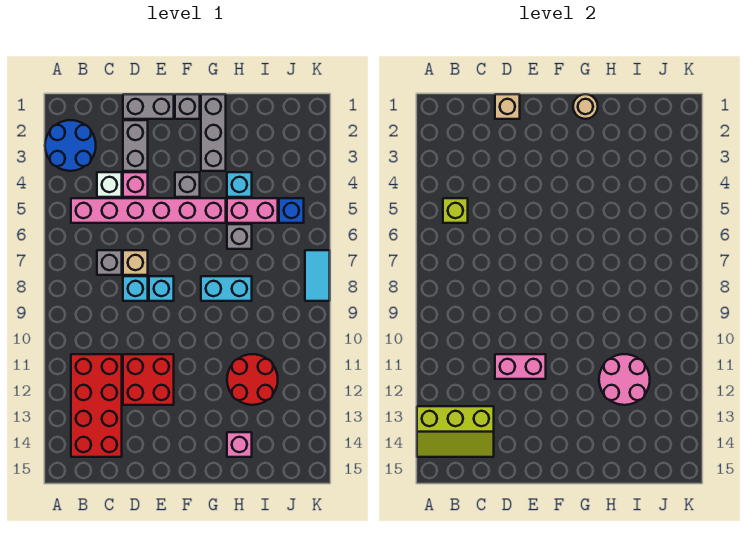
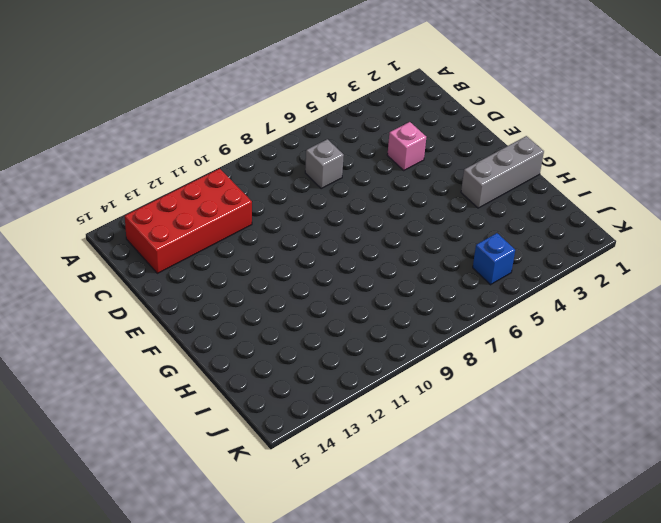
none -> blue round brick A2:B3 level 1
none -> pink brick B5:G5 level 1
none -> white brick C4 level 1

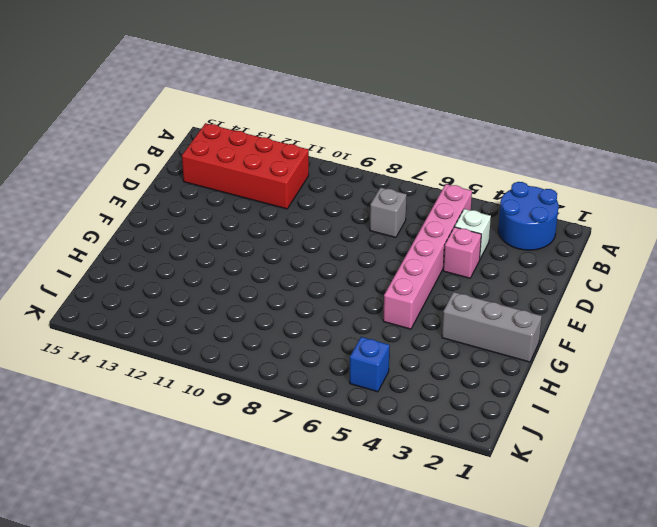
none -> grey brick D1:E1 level 1
none -> grey brick D2:D3 level 1
none -> tan brick D7 level 1

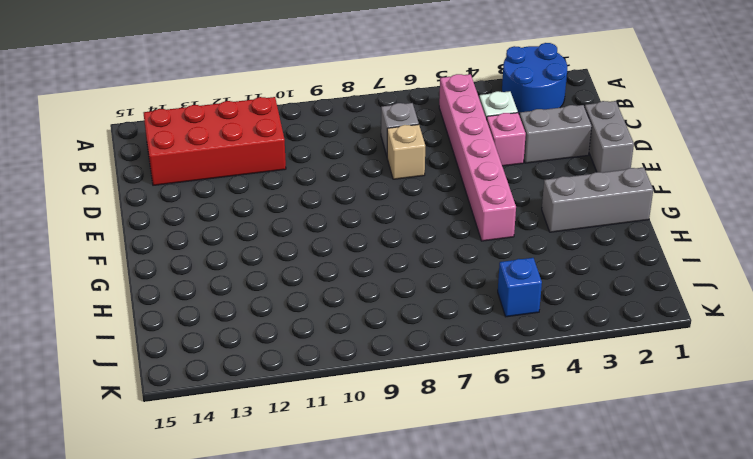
none -> cyan brick D8 level 1
none -> red brick D11:E12 level 1
none -> cyan brick E8 level 1

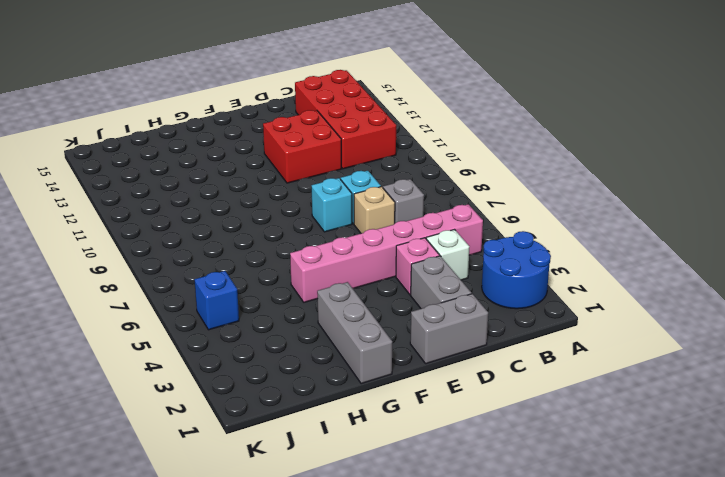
none -> grey brick F1 level 1
none -> grey brick F4 level 1
none -> cyan brick G8:H8 level 1

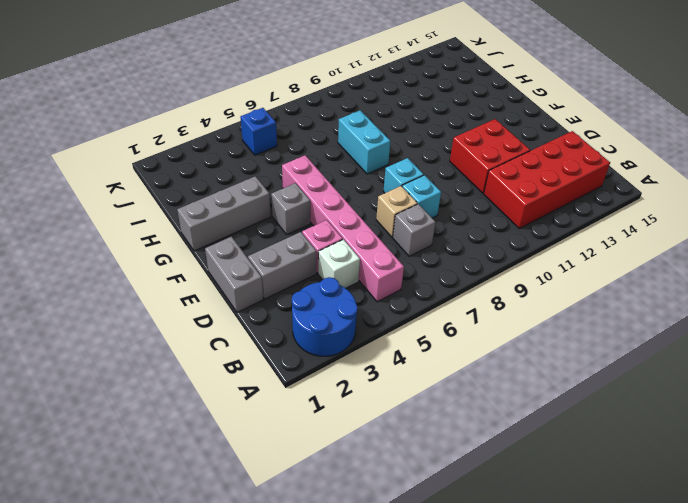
none -> grey brick F1 level 1
none -> cyan brick H4 level 1
none -> pink brick H5:I5 level 1

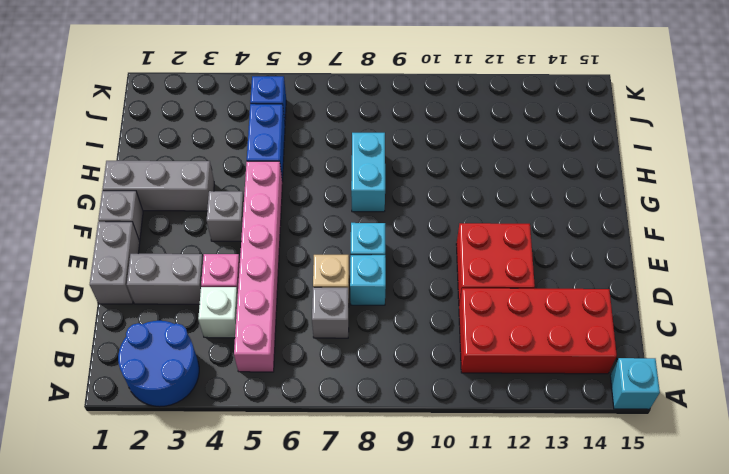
cyan brick A15 level 1 -> cyan brick H4 level 1
blue brick H5:I5 level 1 -> pink brick H5:I5 level 1
none -> grey brick H6 level 1
none -> red round brick H11:I12 level 1
none -> pink brick H14 level 1

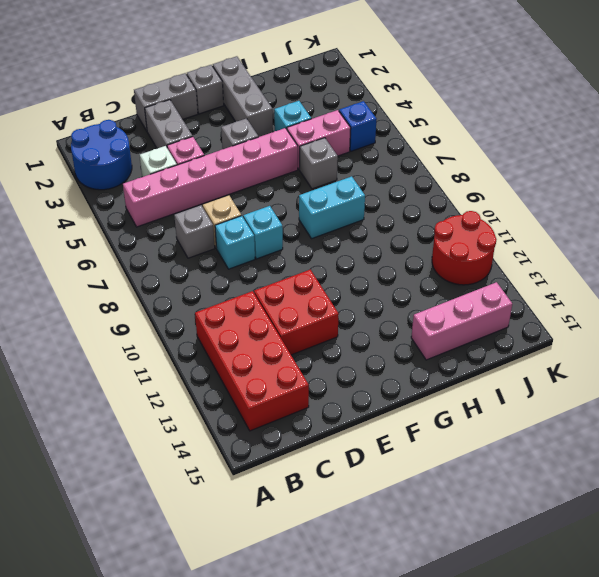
pink brick H14:J14 level 1 -> pink brick H14 level 1
red round brick J11:K12 level 1 -> red round brick H11:I12 level 1
none -> cyan tile K7:K8 level 1
none -> lime slope A13:C14 level 2 top 13
none -> lime brick B5 level 2

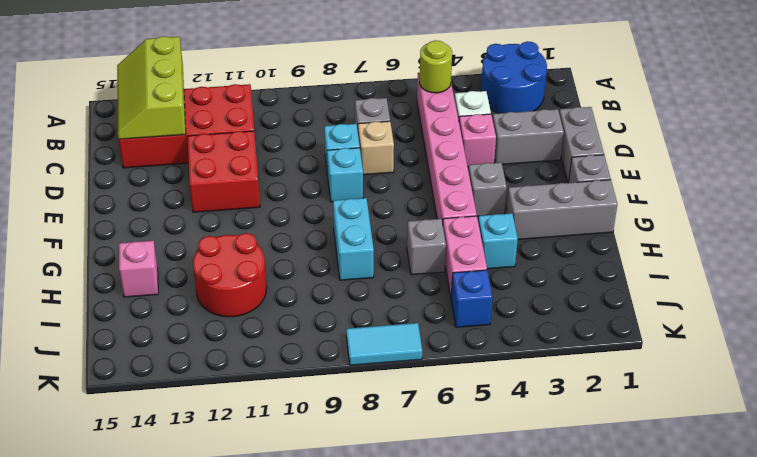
lime round brick B5 level 2 -> lime brick B5 level 2
none -> tan brick D1 level 2
none -> pink brick D11:E11 level 2
none -> tan round brick G1 level 2

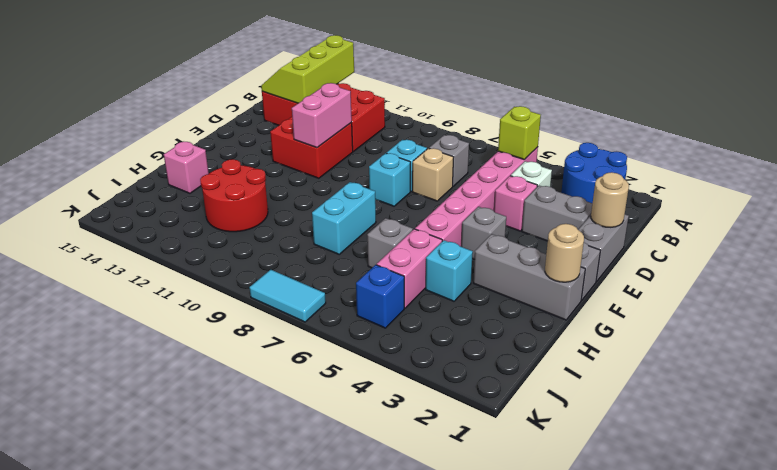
tan round brick D1 level 2 -> tan brick D1 level 2
none -> pink round brick H11:I12 level 2

